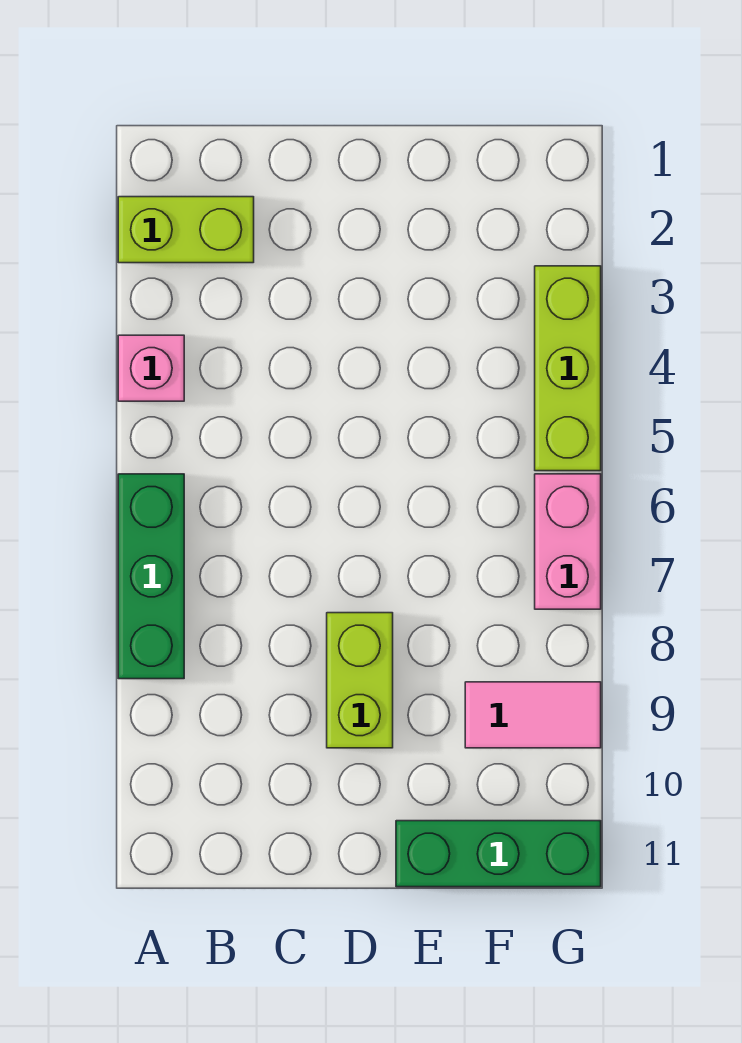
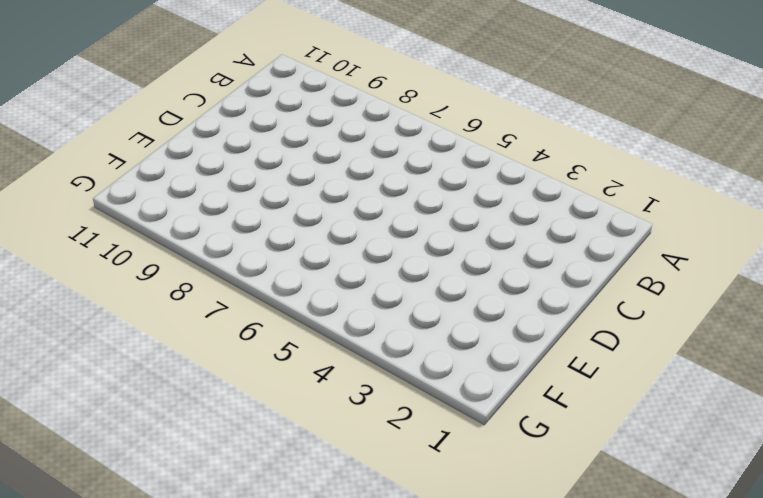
none -> lime brick A2:B2 level 1
none -> pink brick A4 level 1

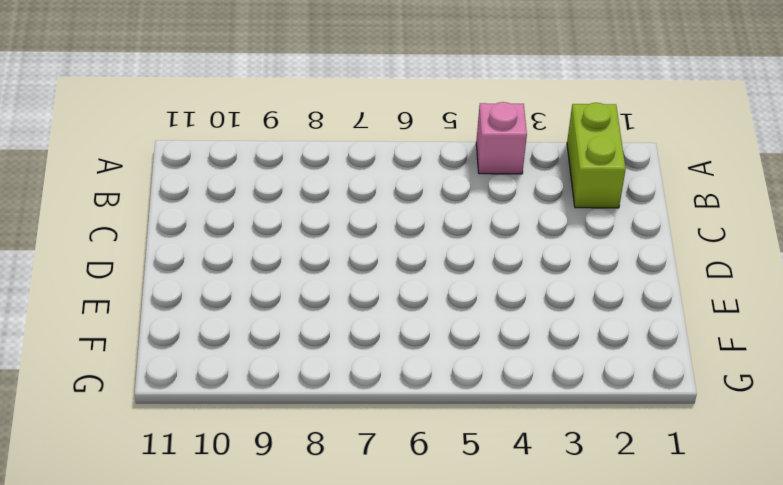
none -> green brick A6:A8 level 1
none -> lime brick D8:D9 level 1

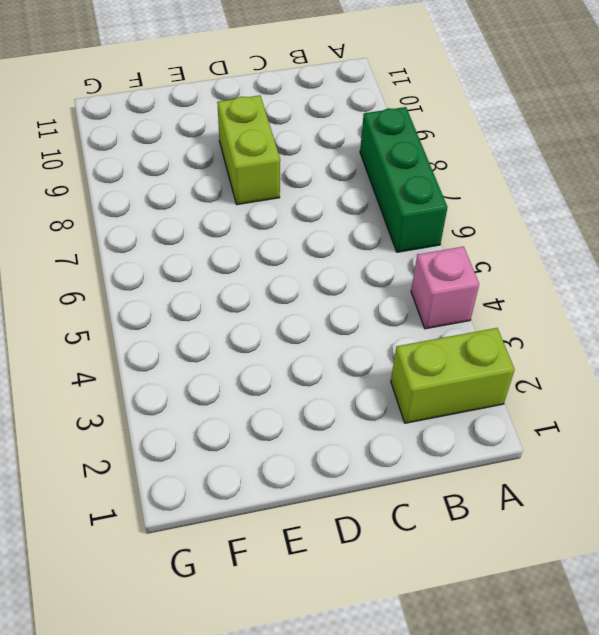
none -> green brick E11:G11 level 1
none -> pink tile F9:G9 level 1

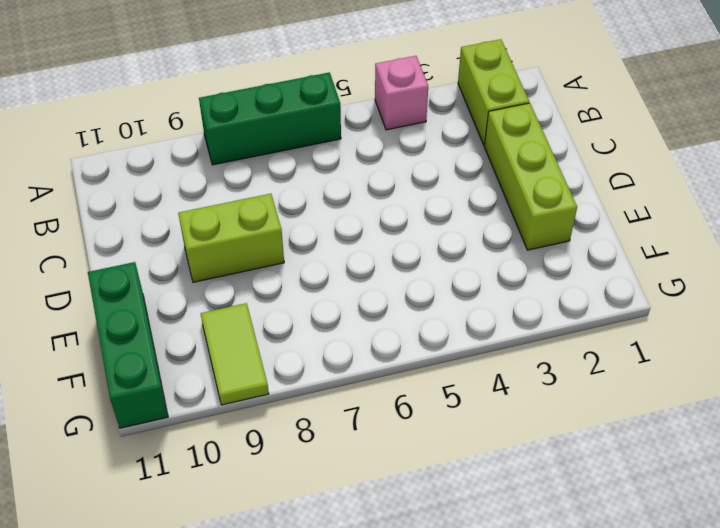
lime brick C2:E2 level 1 -> lime brick G3:G5 level 1
lime tile F9:G9 level 1 -> pink tile F9:G9 level 1
none -> pink brick G6:G7 level 1

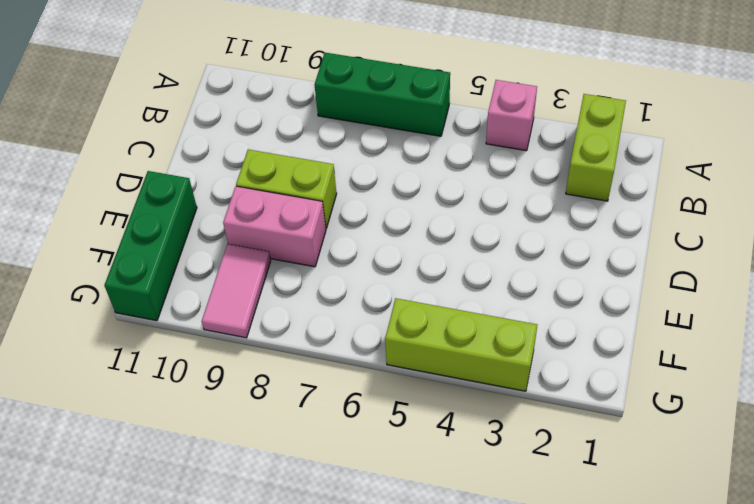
pink brick E8:E9 level 1 -> pink brick G6:G7 level 1

